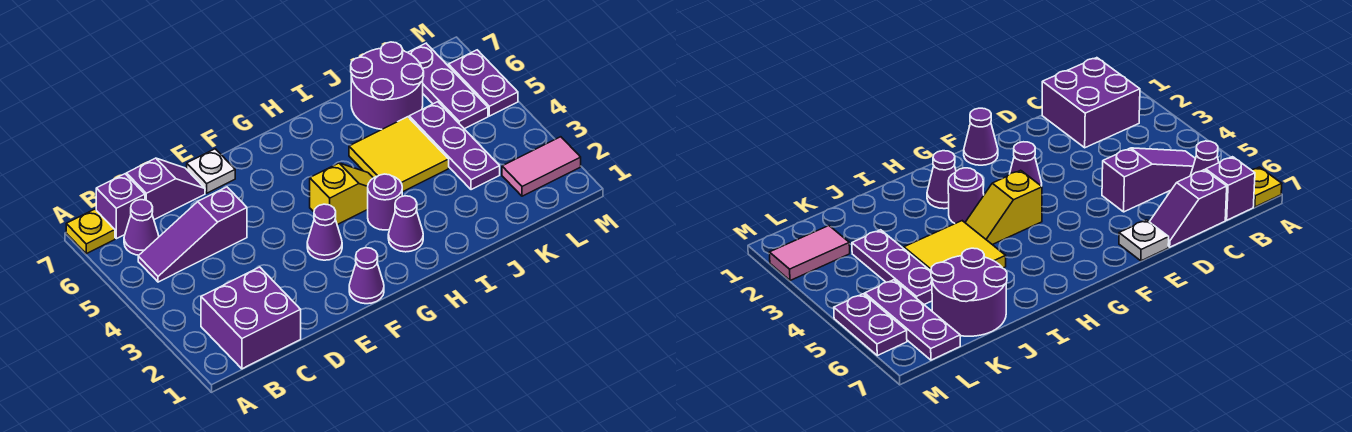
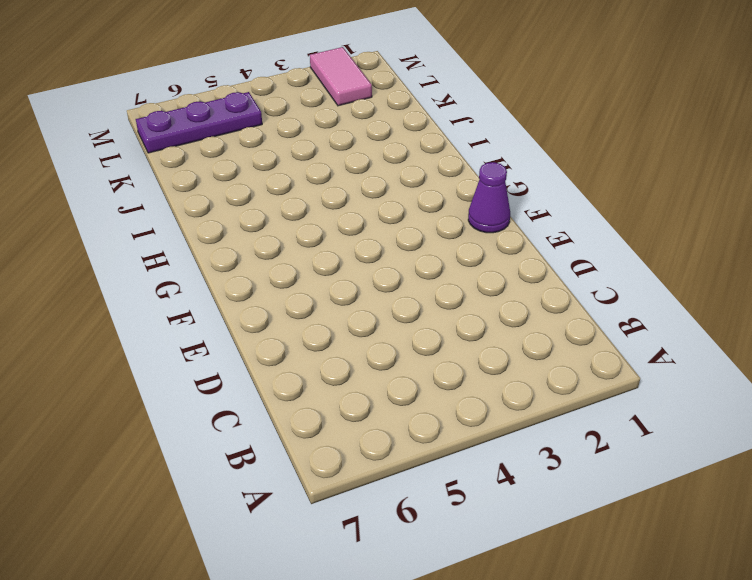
none -> yellow plate A7 level 1
none -> purple brick B1:C2 level 1
none -> purple slope B5:D5 level 1 top D

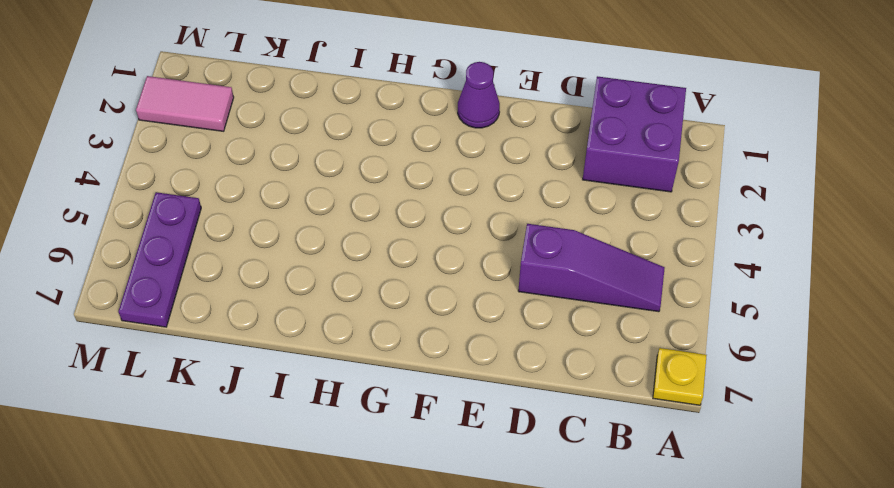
none -> purple cone B6 level 1
none -> purple brick B7 level 1
none -> purple slope C7:D7 level 1 top C

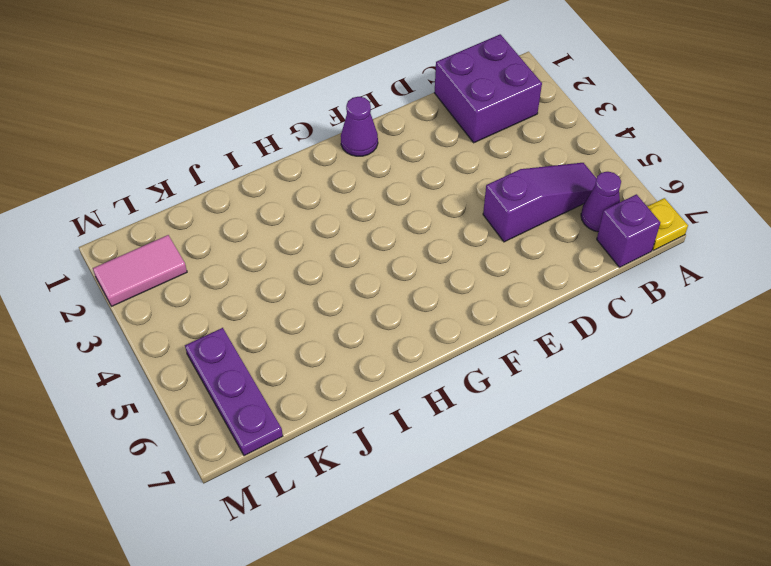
none -> purple slope C7:D7 level 1 top C
none -> white plate E7 level 1
none -> purple cone F3 level 1

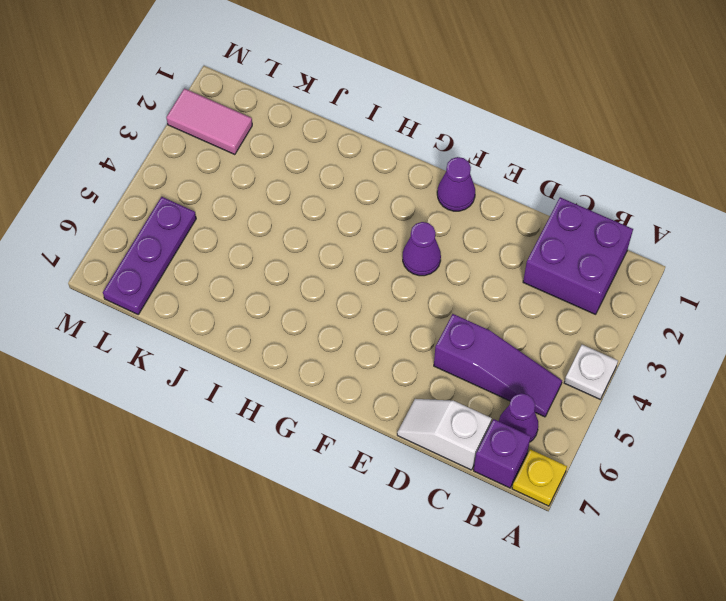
white plate A4 level 1 -> white plate E7 level 1
white slope C7:D7 level 1 top C -> purple slope C7:D7 level 1 top C
none -> yellow slope G4:H4 level 1 top G
none -> purple cone H2 level 1
none -> purple round brick H3 level 1

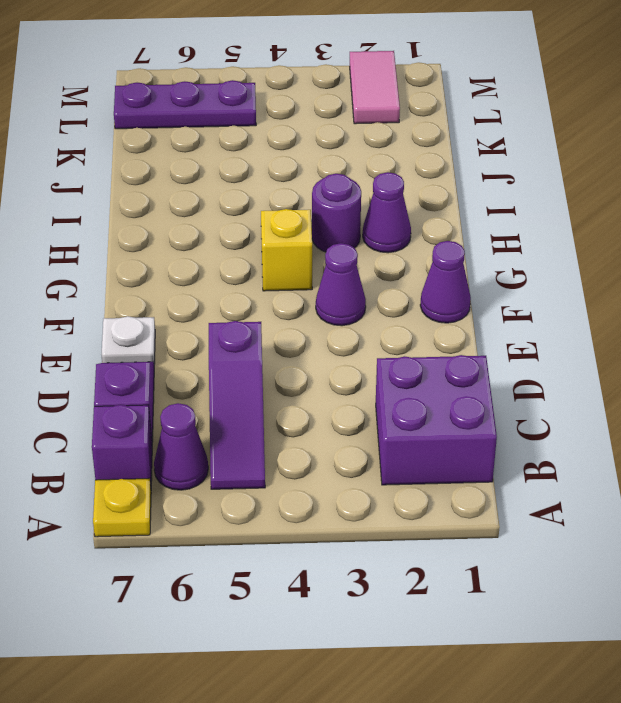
none -> yellow tile I4:J5 level 1
none -> purple round brick J6:K7 level 1
none -> purple plate K3:K5 level 1

